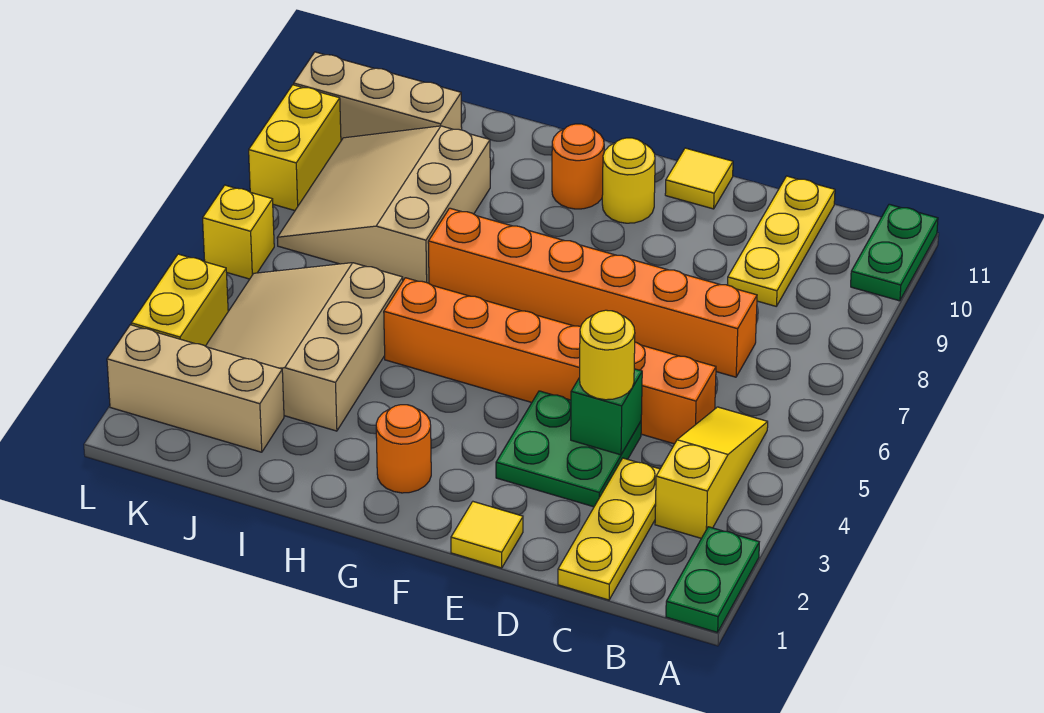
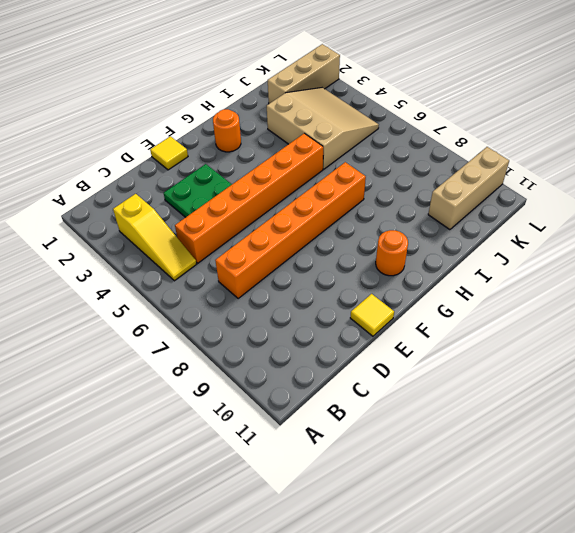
none -> green plate A1:A2 level 1
none -> green plate A10:A11 level 1
none -> yellow plate C1:C3 level 1

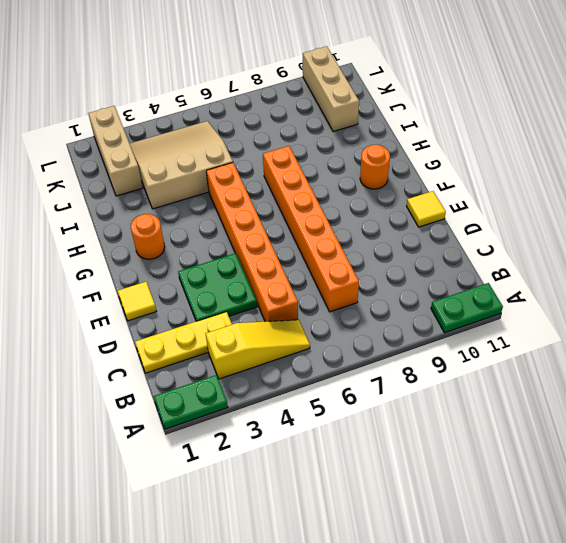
none -> yellow plate C9:C11 level 1
none -> yellow round brick F10 level 1
none -> tan slope I7:K9 level 1 top I

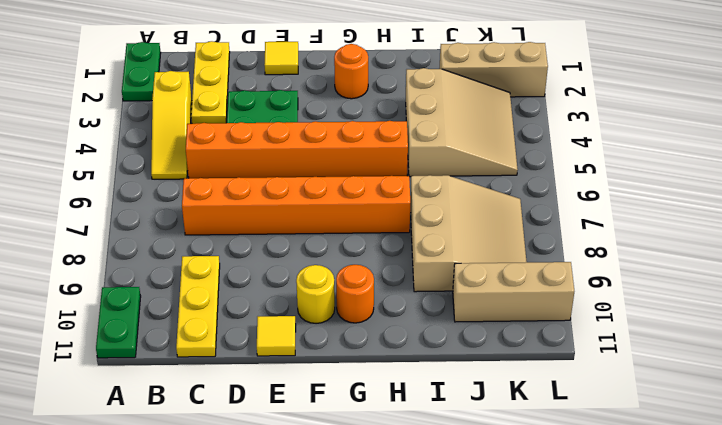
none -> yellow brick L3:L4 level 1
none -> yellow brick L6 level 1
none -> yellow brick L8:L9 level 1

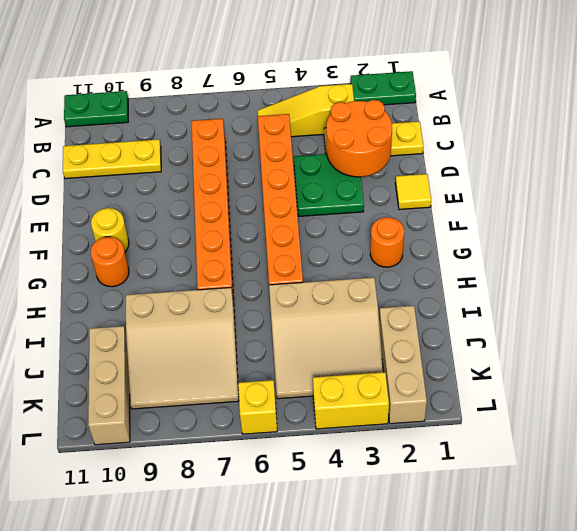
orange round brick C2:D3 level 2 -> none
none -> yellow tile E11 level 1
none -> yellow brick L8:L9 level 1
none -> green brick D4 level 2

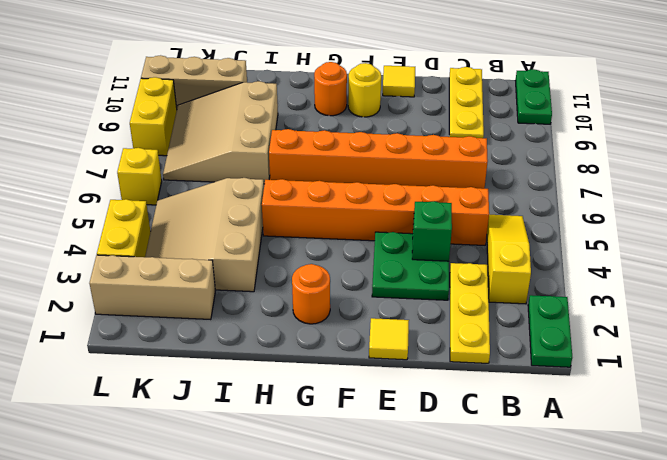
none -> yellow round brick D4 level 3

